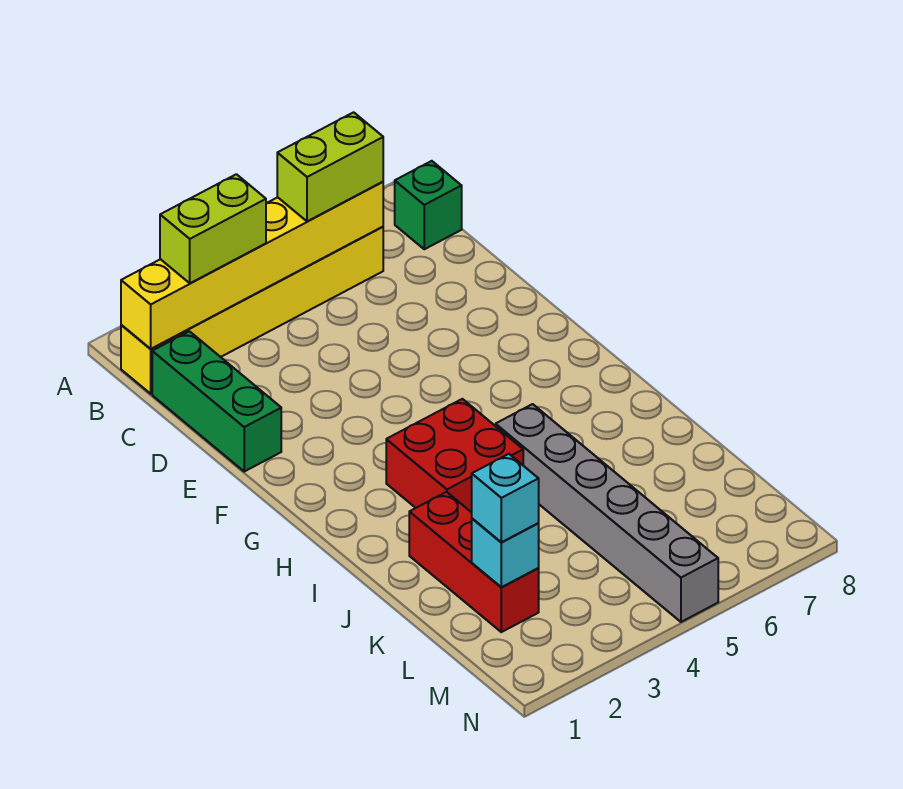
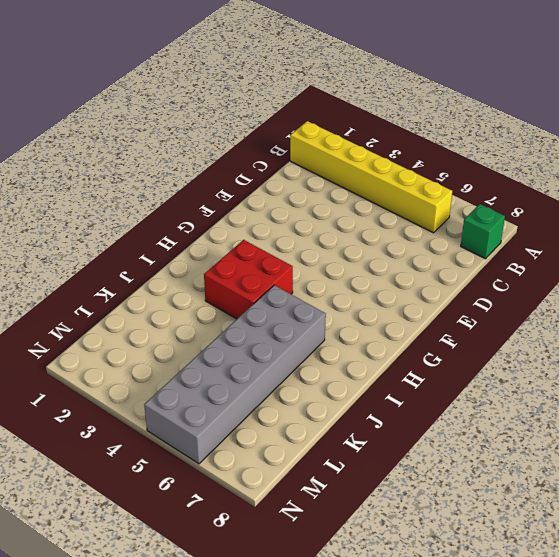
grey brick I5:N6 level 1 -> grey brick I5:N5 level 1
none -> green brick C1:E1 level 1
none -> red brick J2:L2 level 1

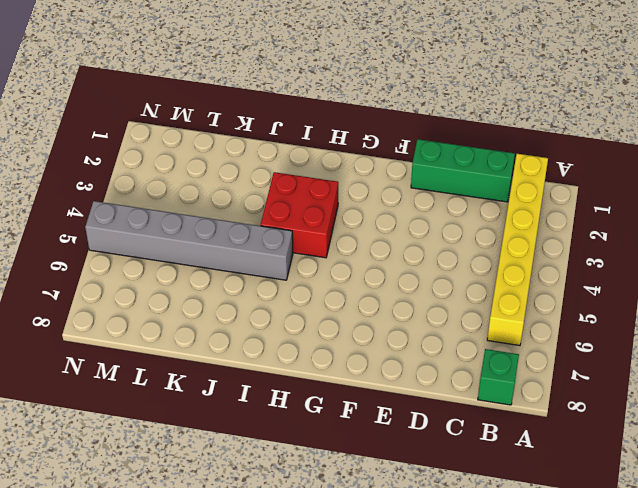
none -> red brick J2:L2 level 1
none -> yellow brick B1:B6 level 2

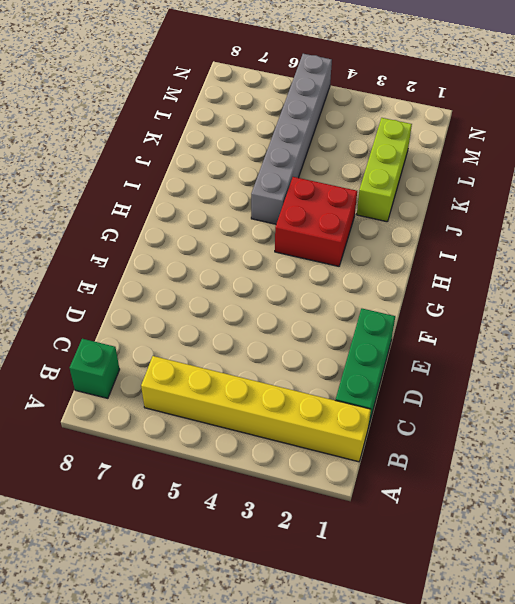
lime brick J2:L2 level 1 -> red brick J2:L2 level 1
none -> yellow brick B1:B6 level 2
none -> cyan brick L2 level 2

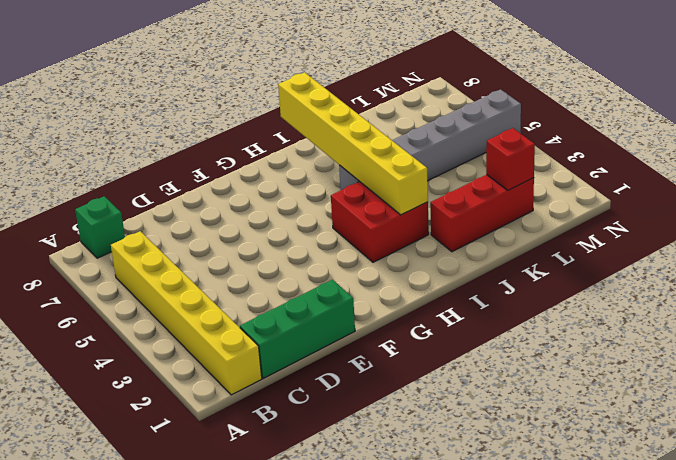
yellow brick I3:I8 level 2 -> yellow brick B1:B6 level 2
red brick L2 level 2 -> cyan brick L2 level 2
none -> lime brick B2:B3 level 3
none -> lime brick B5:B6 level 3

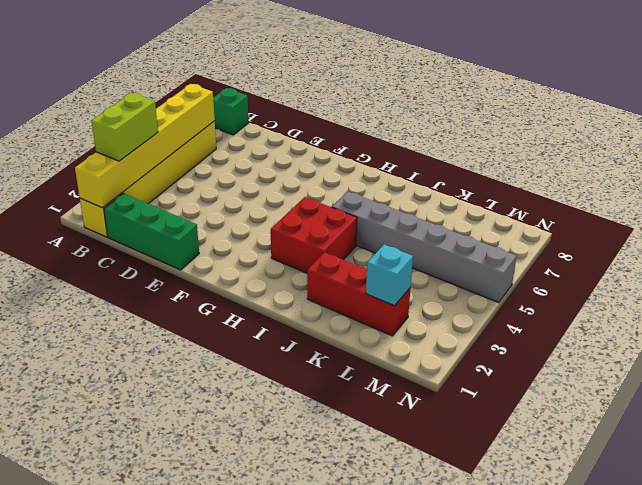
none -> lime brick B5:B6 level 3
none -> cyan brick L2 level 3

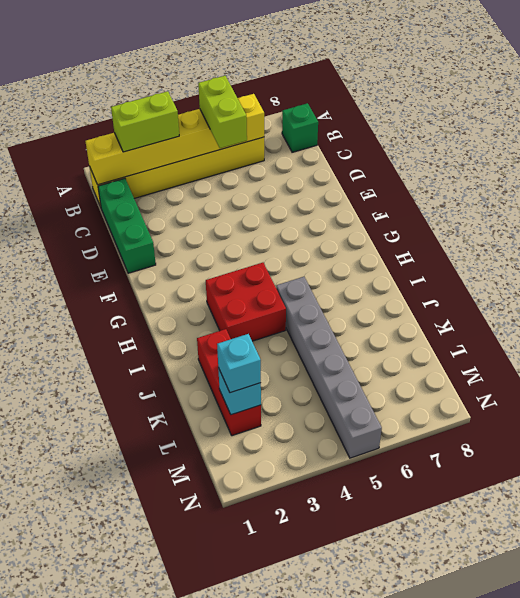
lime brick B5:C5 level 3 -> lime brick B5:B6 level 3

